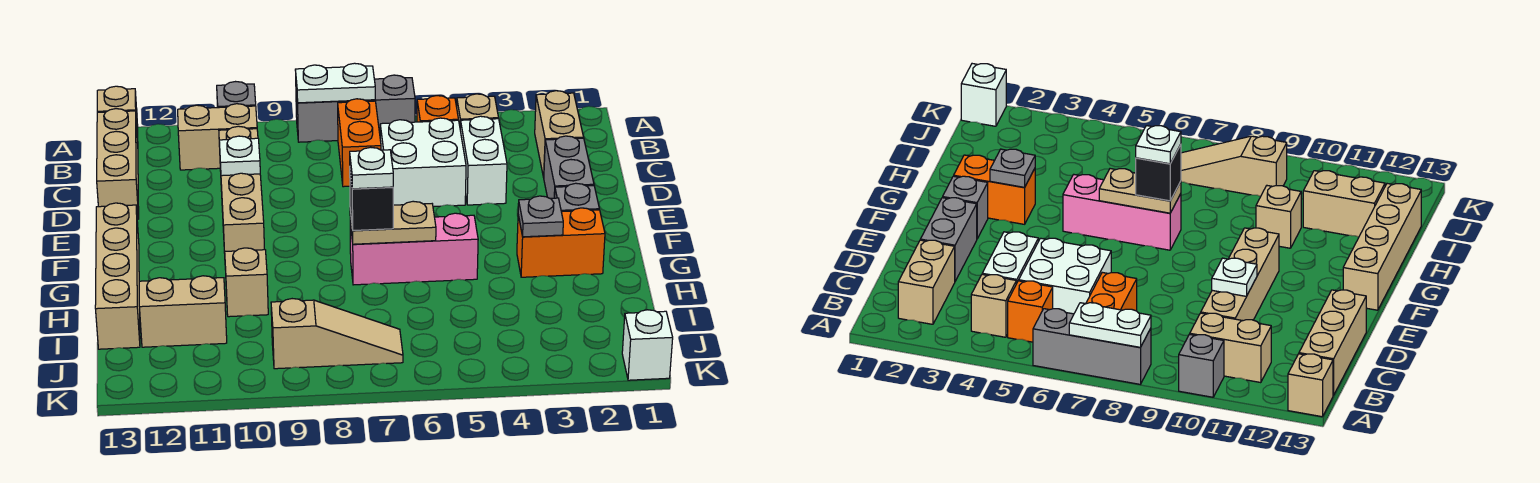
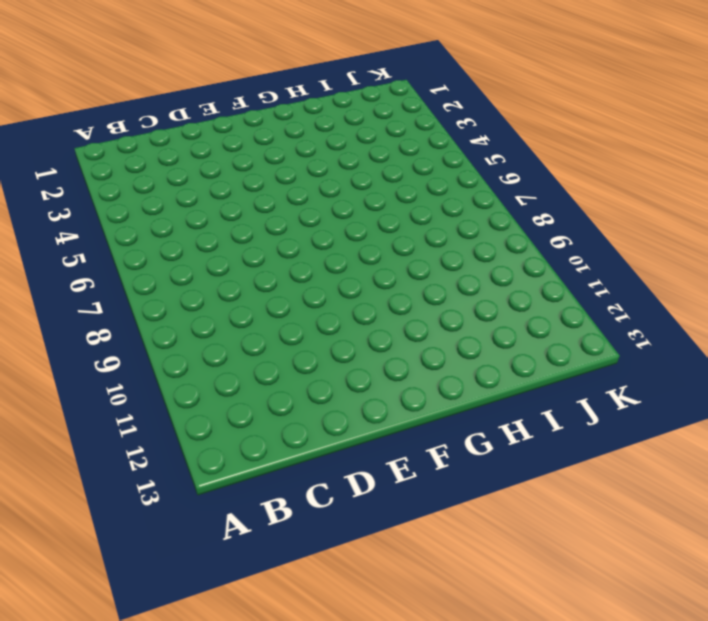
none -> grey brick A6:A8 level 1
none -> grey brick A10 level 1
none -> tan brick A13 level 1

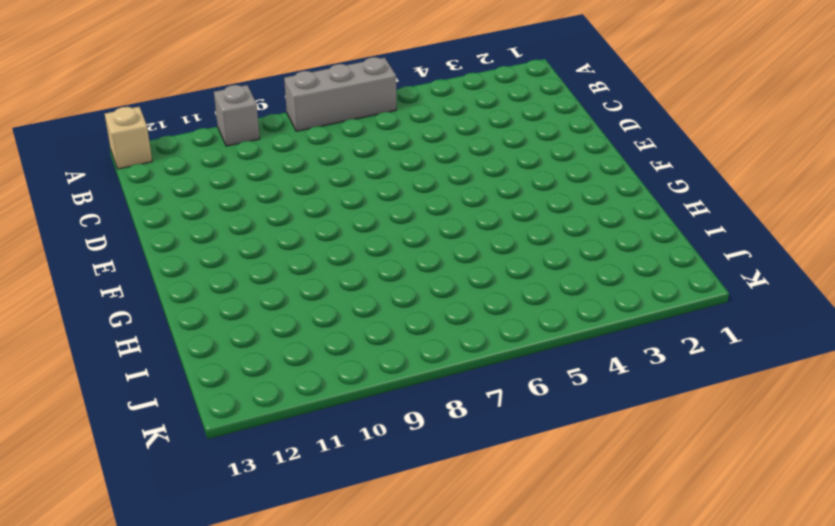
none -> tan brick B2:C2 level 1
none -> tan brick B4 level 1
none -> orange brick B5 level 1

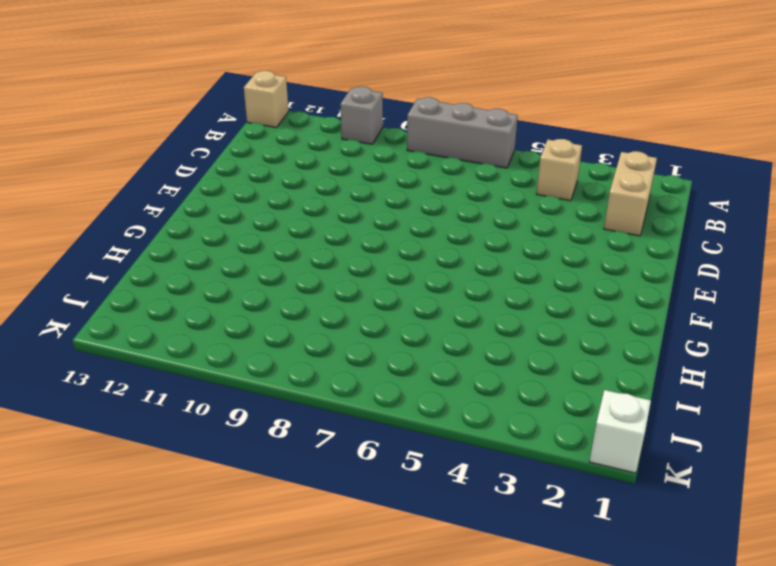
none -> orange brick B5 level 1
none -> orange brick B7:C7 level 1
none -> tan brick B10:B11 level 1

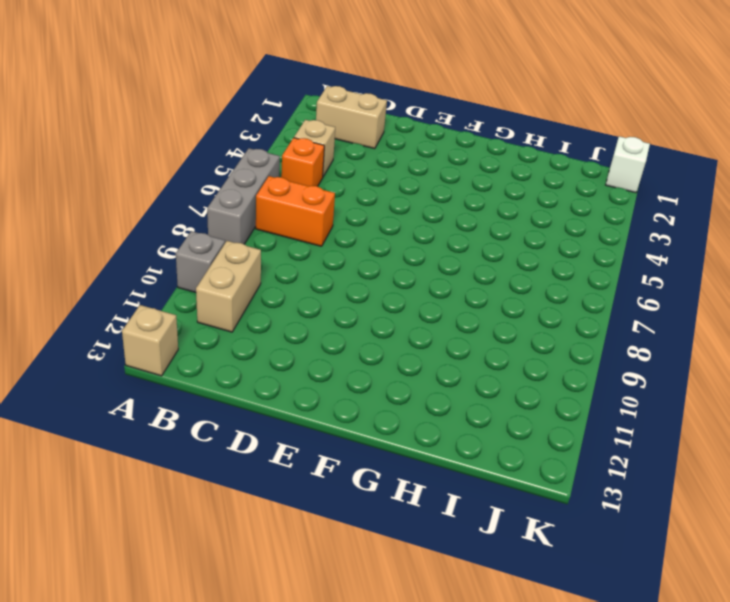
none -> tan brick B13:D13 level 1
none -> white brick C4:D4 level 1
none -> white brick C5:D6 level 1

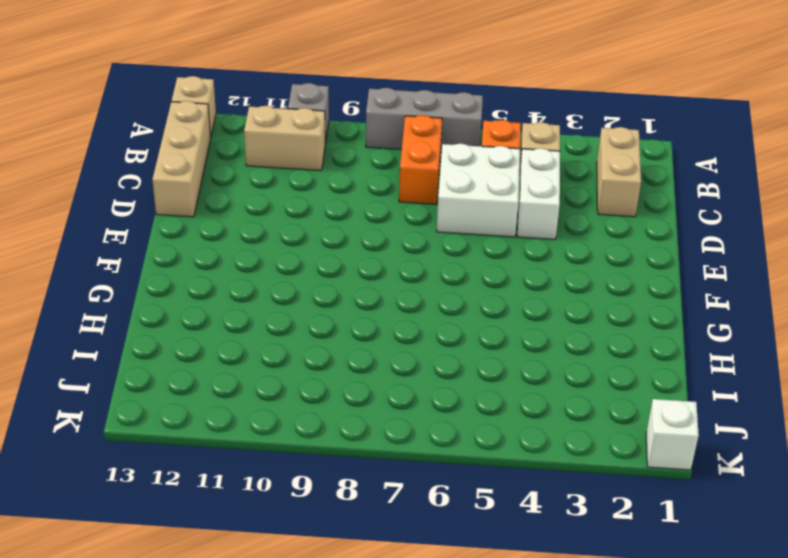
none -> tan brick C10:F10 level 1
none -> grey brick D2:E2 level 1
none -> grey brick F2 level 1

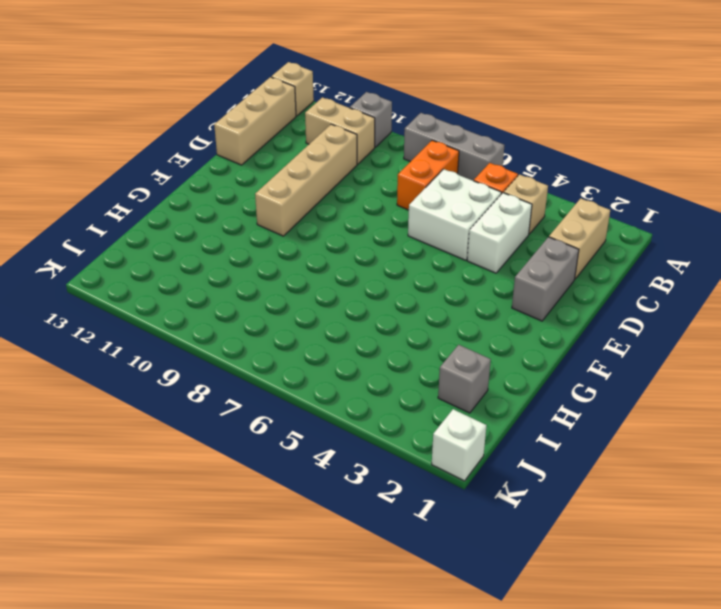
grey brick I2 level 1 -> grey brick F2 level 1
none -> tan brick F13:I13 level 1
none -> orange brick G2:G3 level 1
none -> pink brick G5:G7 level 1

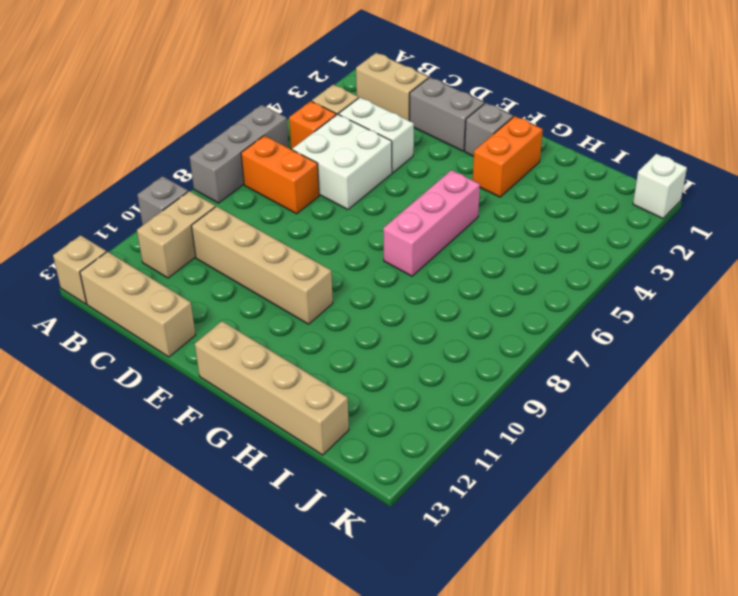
none -> tan brick H10 level 1
none -> tan brick I11:I12 level 1
none -> tan slope J7:J9 level 1 top 9

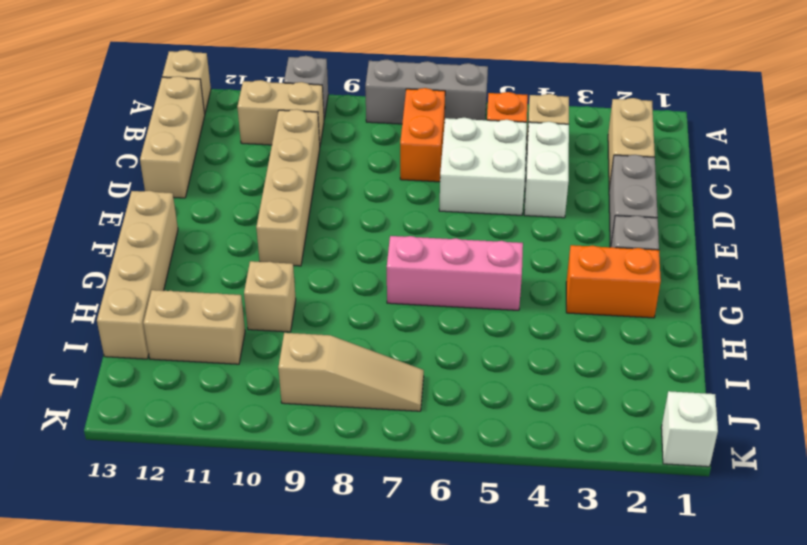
none -> white plate A7:A8 level 2
none -> white plate D10 level 2
none -> grey plate G3 level 2

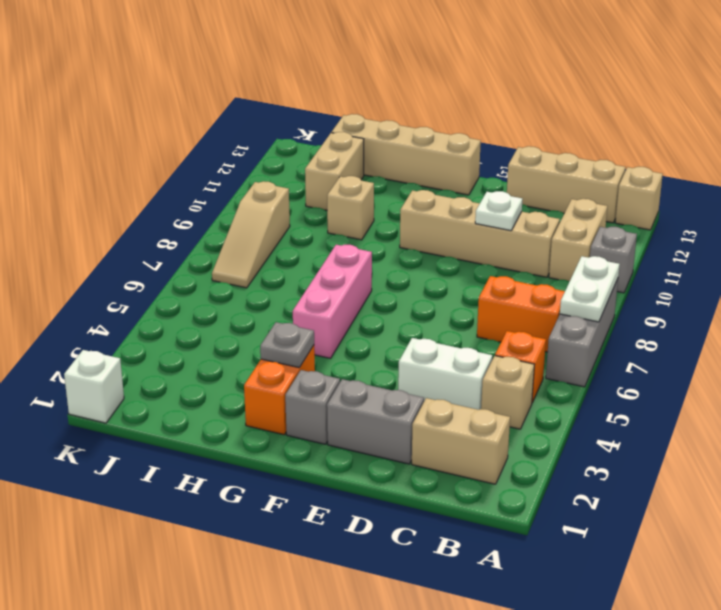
none -> white brick C5:D6 level 1
none -> tan plate G6:G7 level 2
none -> black brick G7 level 3

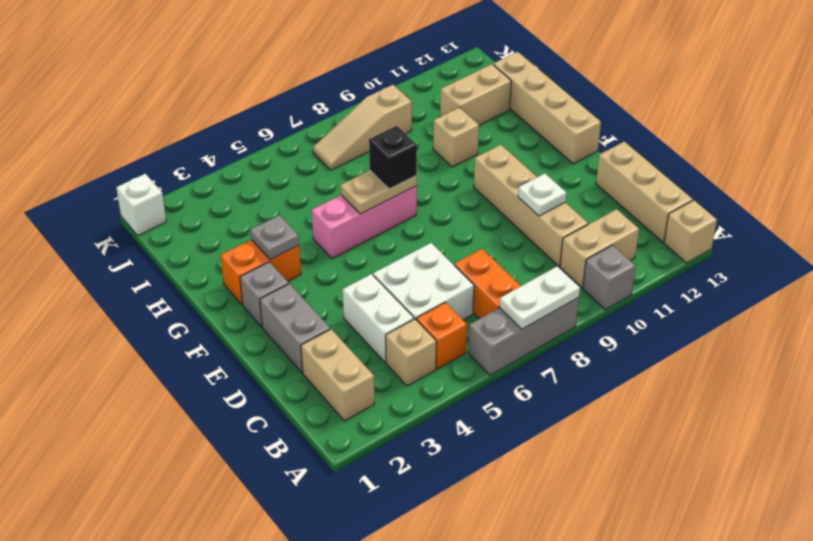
none -> white plate G7 level 4

